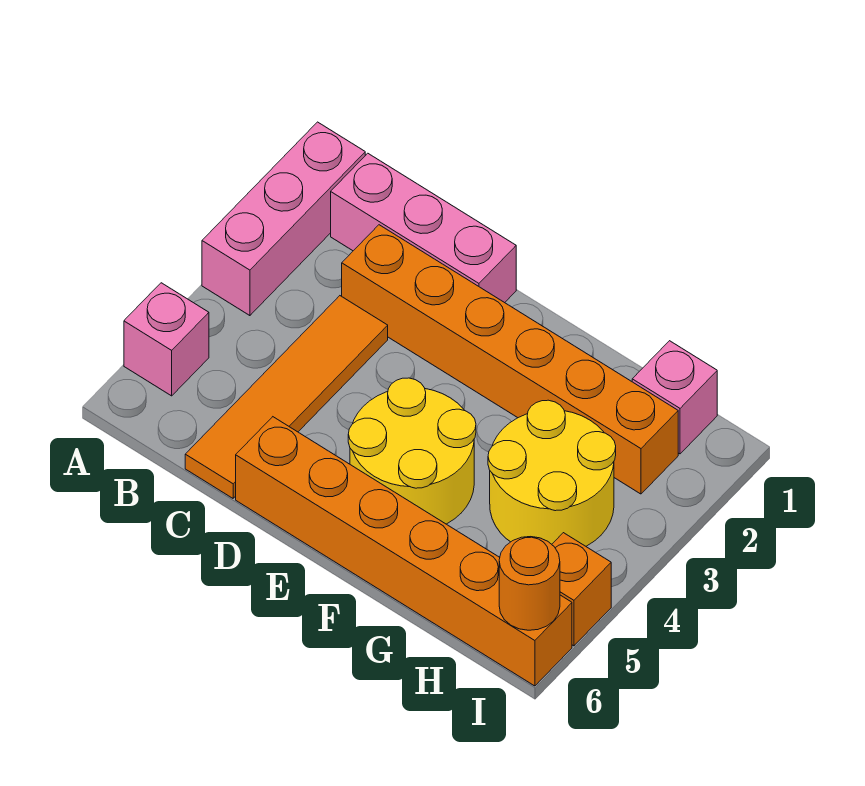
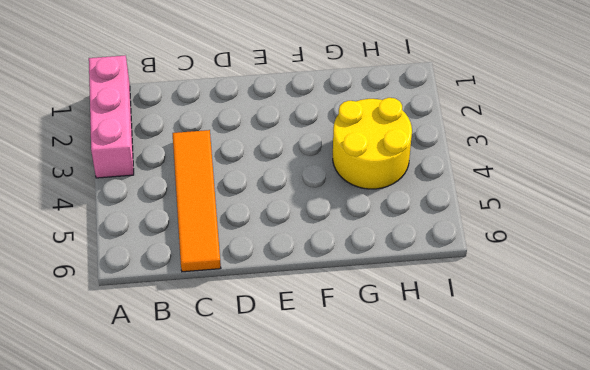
none -> pink brick A5 level 1
none -> pink brick B1:D1 level 1

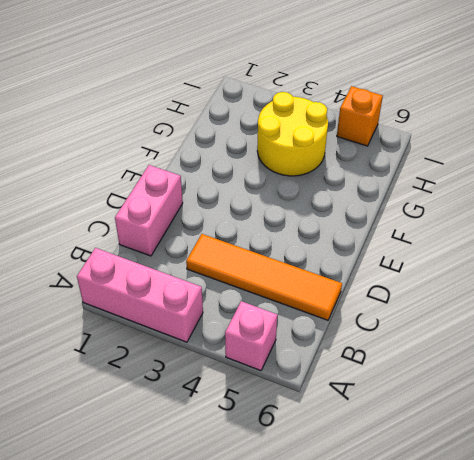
pink brick C1:D1 level 1 -> pink brick B1:D1 level 1
none -> orange brick C2:H2 level 1
none -> orange brick D6:I6 level 1

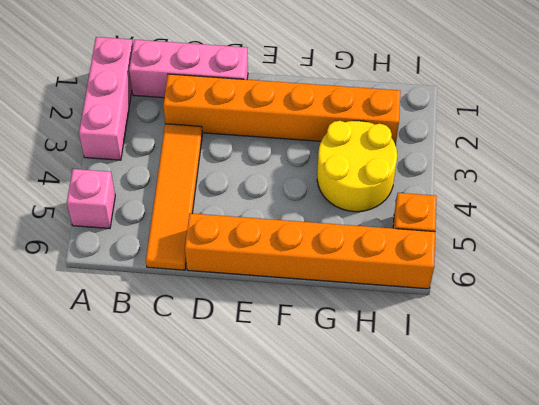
none -> yellow round brick E4:F5 level 1
none -> pink brick H1 level 1

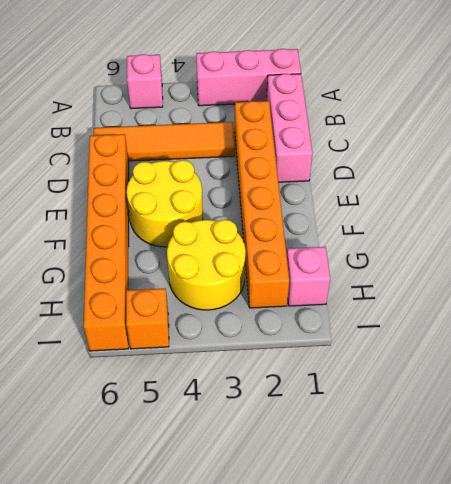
none -> orange round brick I6 level 2

